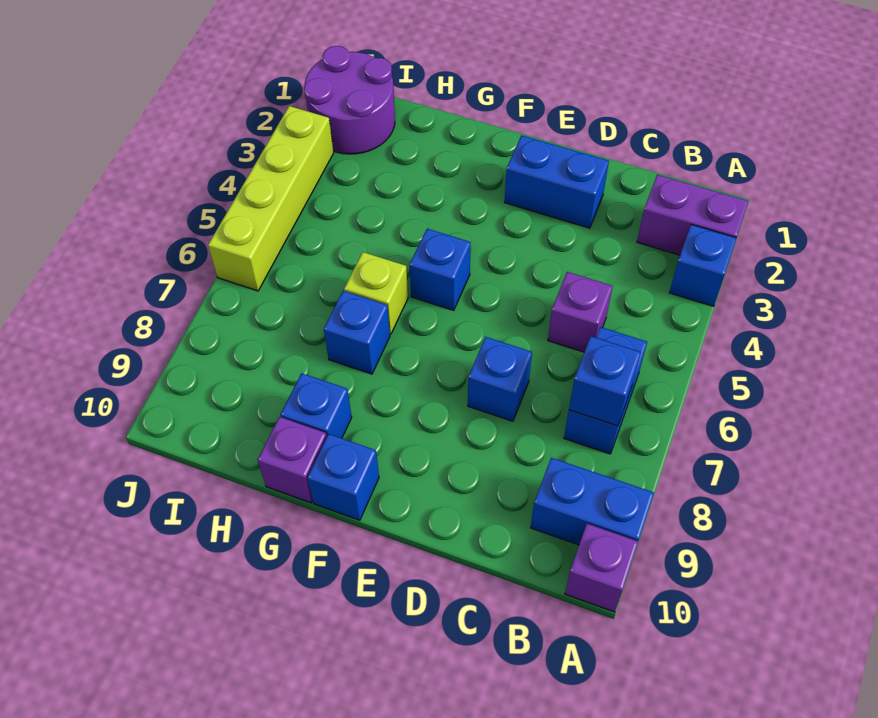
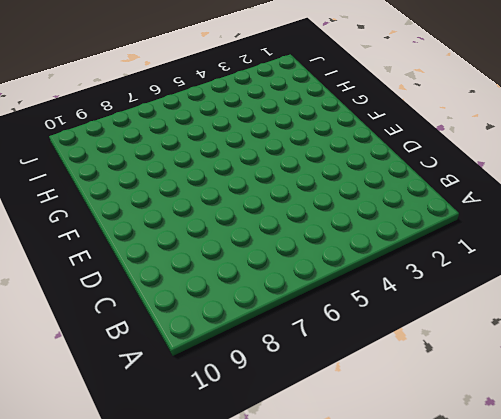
none -> purple brick A2:B2 level 1
none -> blue brick A3 level 1
none -> blue brick A9:B9 level 1

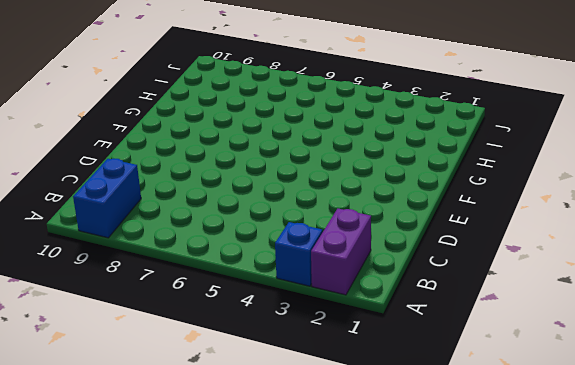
none -> purple brick A10 level 1
none -> blue brick B6:B7 level 1
none -> purple brick C5 level 1

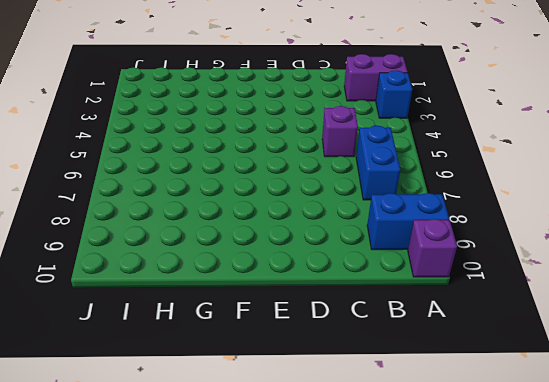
none -> blue brick D2:E2 level 1
none -> blue brick D7 level 1
none -> blue brick F5 level 1

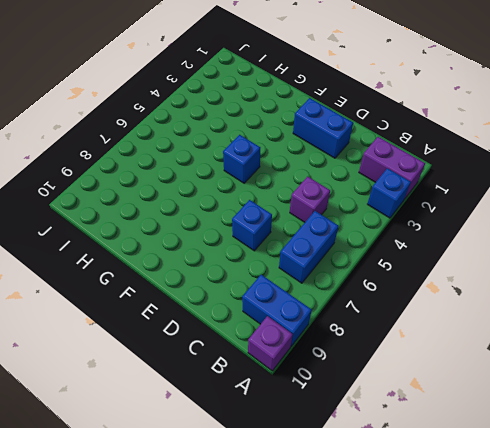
none -> blue brick F10 level 1
none -> lime brick G6 level 1
none -> blue brick G7 level 1

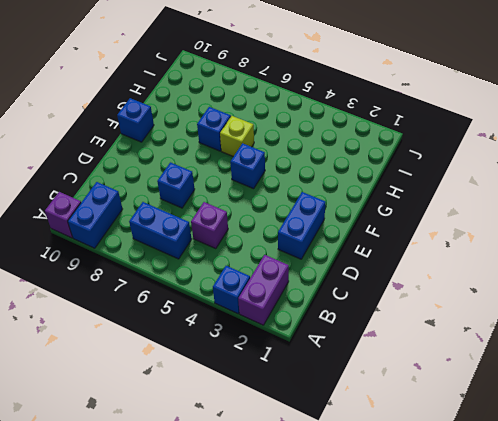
none -> blue brick G9 level 1
none -> purple brick G10 level 1
none -> purple round brick I1:J2 level 1

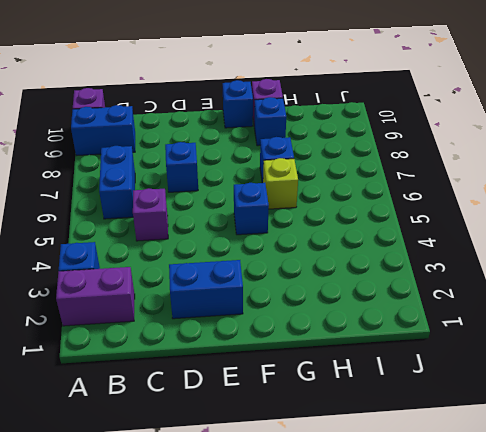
none -> purple round brick I1:J2 level 1
none -> lime brick J3:J6 level 1
none -> blue brick B7 level 2

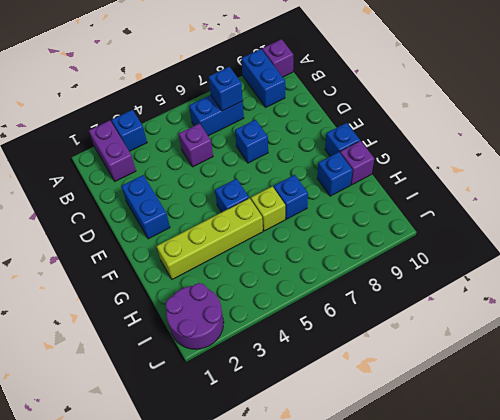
lime brick G2:G5 level 1 -> lime brick J3:J6 level 1

